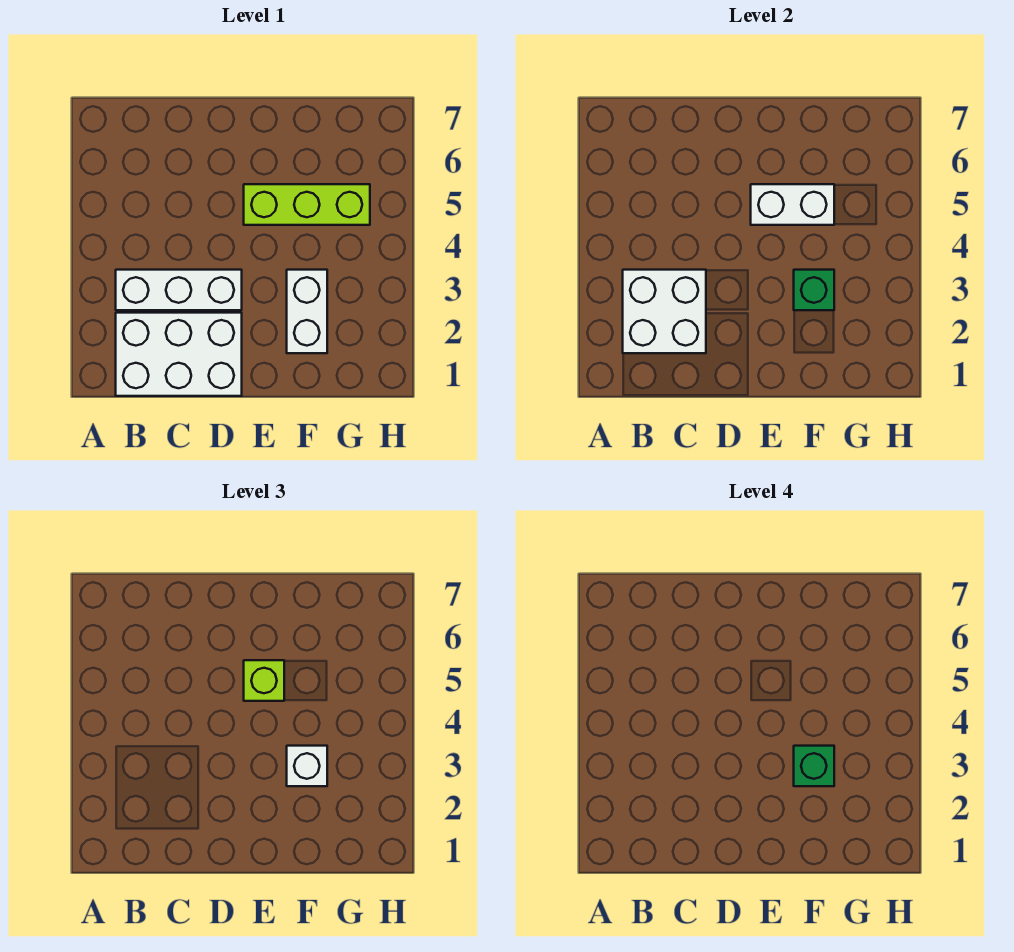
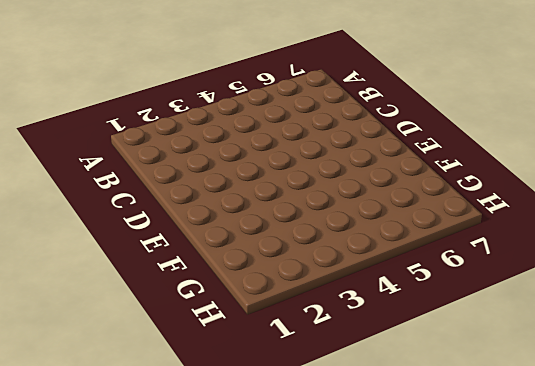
none -> white brick B1:D2 level 1
none -> white brick B3:D3 level 1

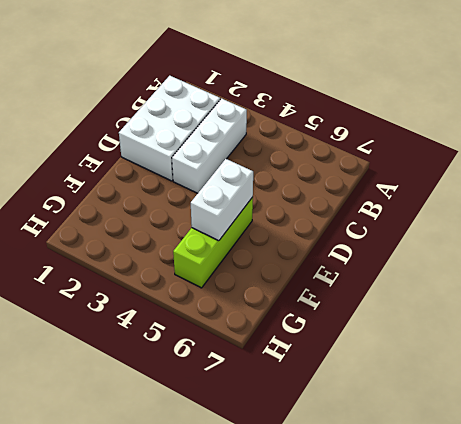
none -> white brick F2:F3 level 1
none -> white brick B2:C3 level 2

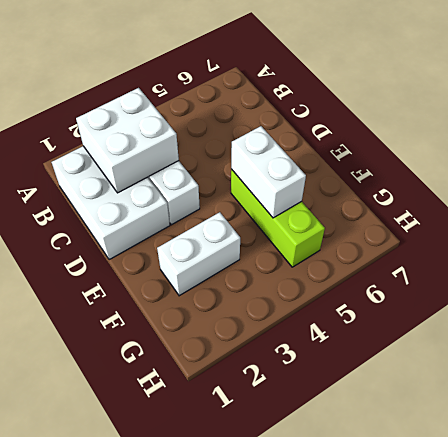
none -> green brick F3 level 2
none -> lime brick E5 level 3

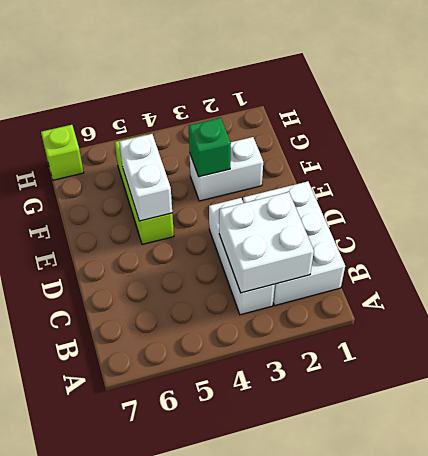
lime brick H7 level 1 -> lime brick E5 level 3
none -> white brick F3 level 3
none -> green brick F3 level 4

